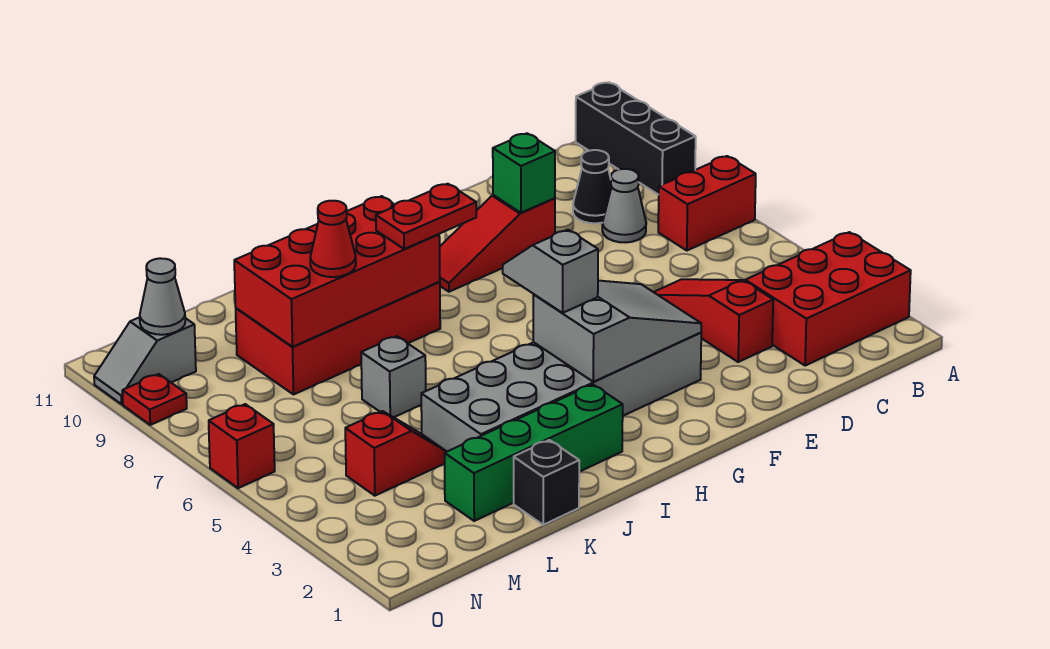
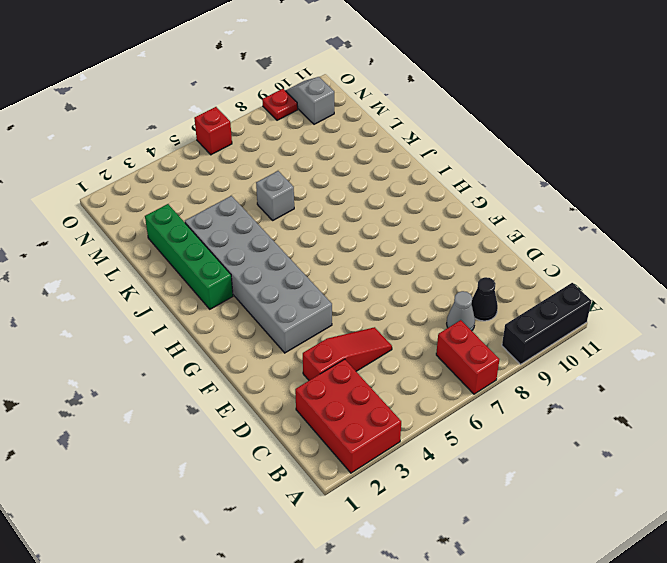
none -> red slope E9:G9 level 1 top E
none -> red brick I8:L9 level 1
none -> black brick K1 level 1

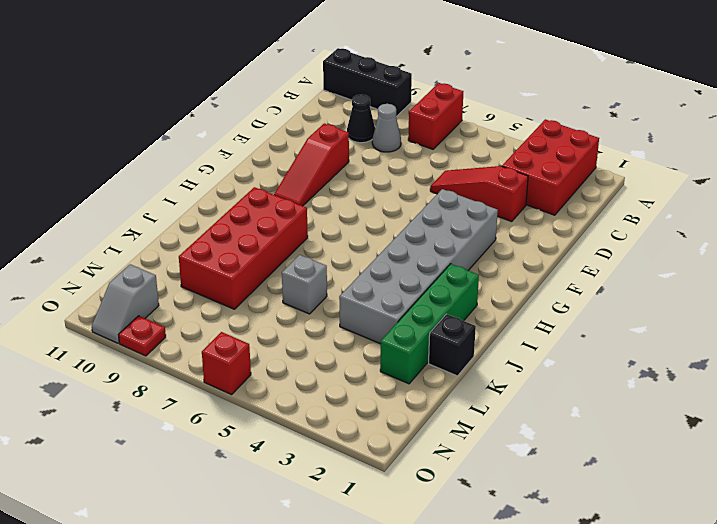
none -> red slope L4:M4 level 1 top M
none -> green brick E9 level 2
none -> grey slope F3:H4 level 2 top H

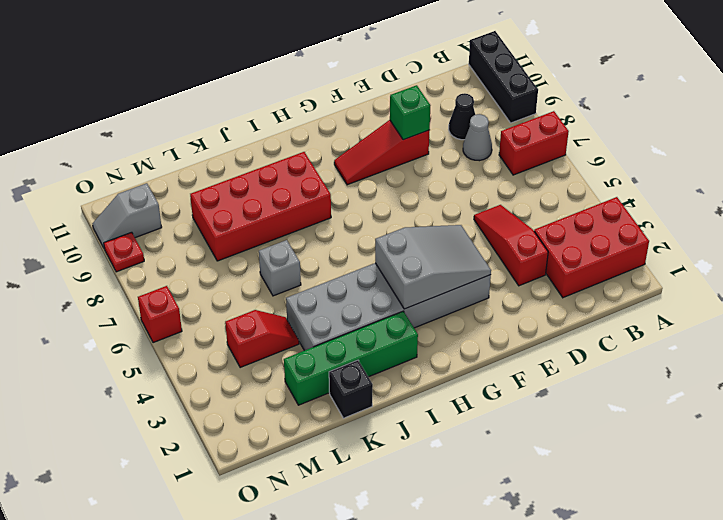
none -> red brick I8:L9 level 2
none -> grey cone N10 level 2
none -> grey slope H4:H5 level 3 top 4

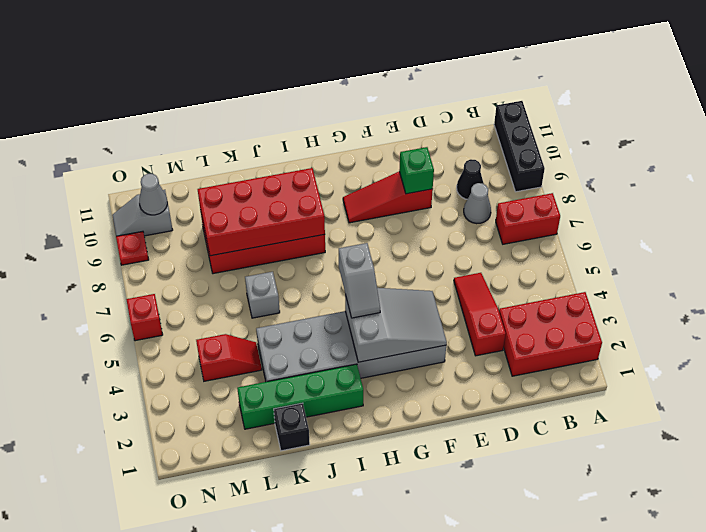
grey slope H4:H5 level 3 top 5 -> grey slope H4:H5 level 3 top 4
none -> red plate H8:I8 level 3
none -> red cone K8 level 3

